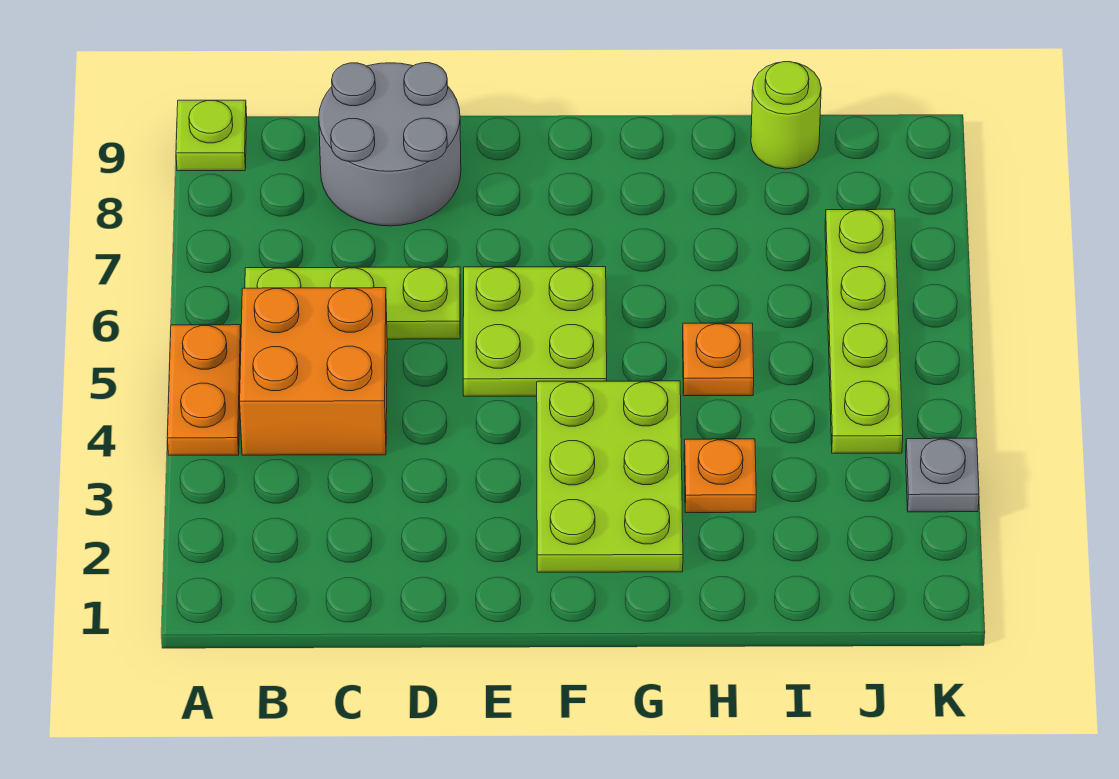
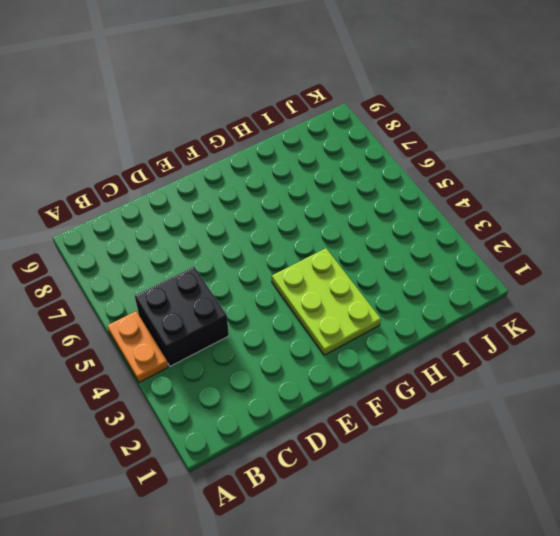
black brick B4:C5 level 1 -> orange brick B4:C5 level 1
none -> lime plate A9 level 1
none -> lime plate B6:D6 level 1
none -> grey round brick C8:D9 level 1

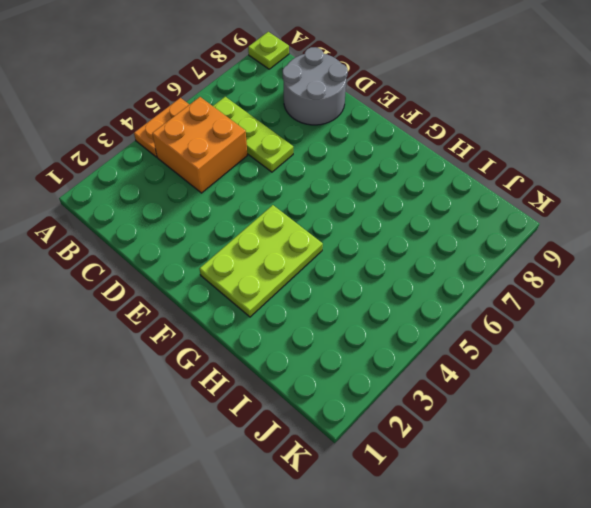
none -> lime plate E5:F6 level 1
none -> orange plate H3 level 1
none -> orange plate H5 level 1

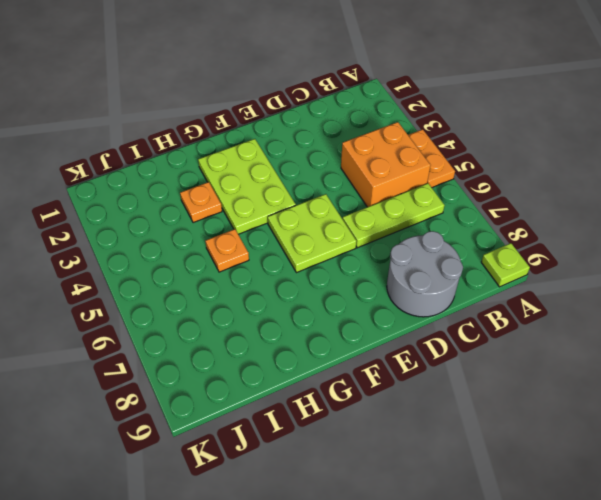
none -> lime round brick I9 level 1
none -> lime plate J4:J7 level 1
none -> grey plate K3 level 1

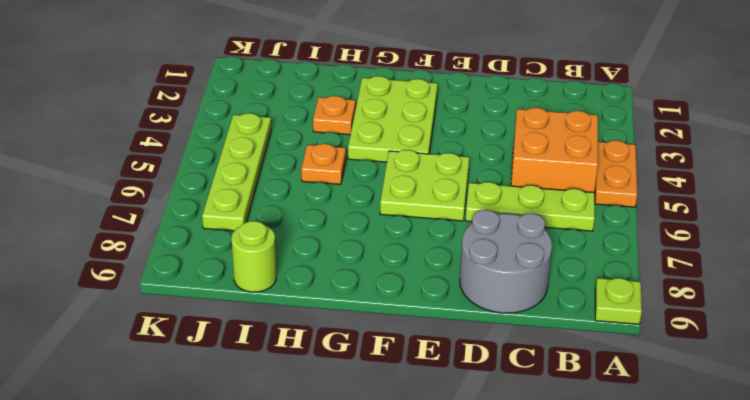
none -> grey plate K3 level 1

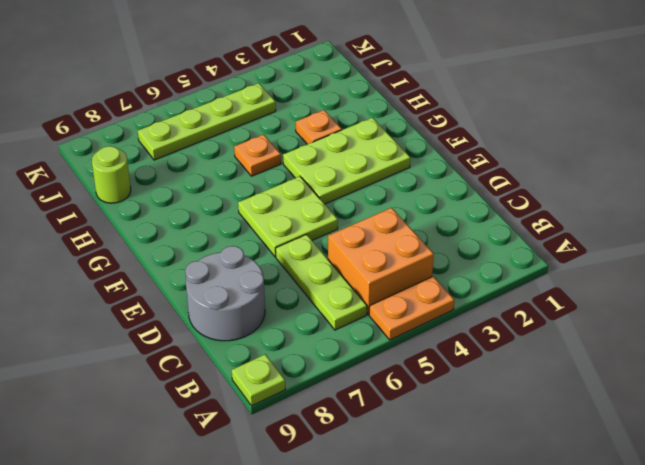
none -> grey plate K3 level 1

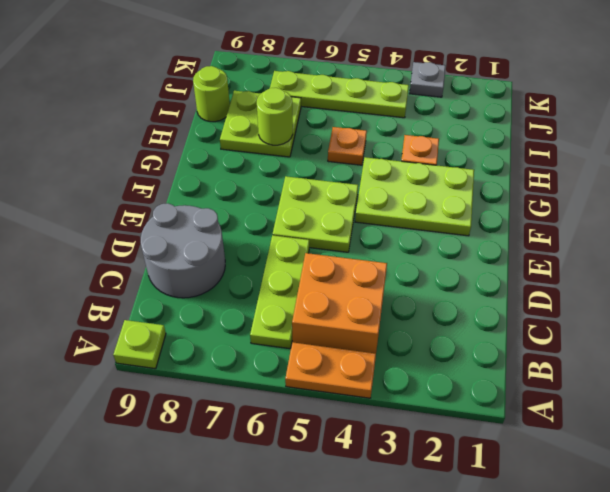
lime plate H7:I8 level 1 -> none
lime round brick H7 level 2 -> none

